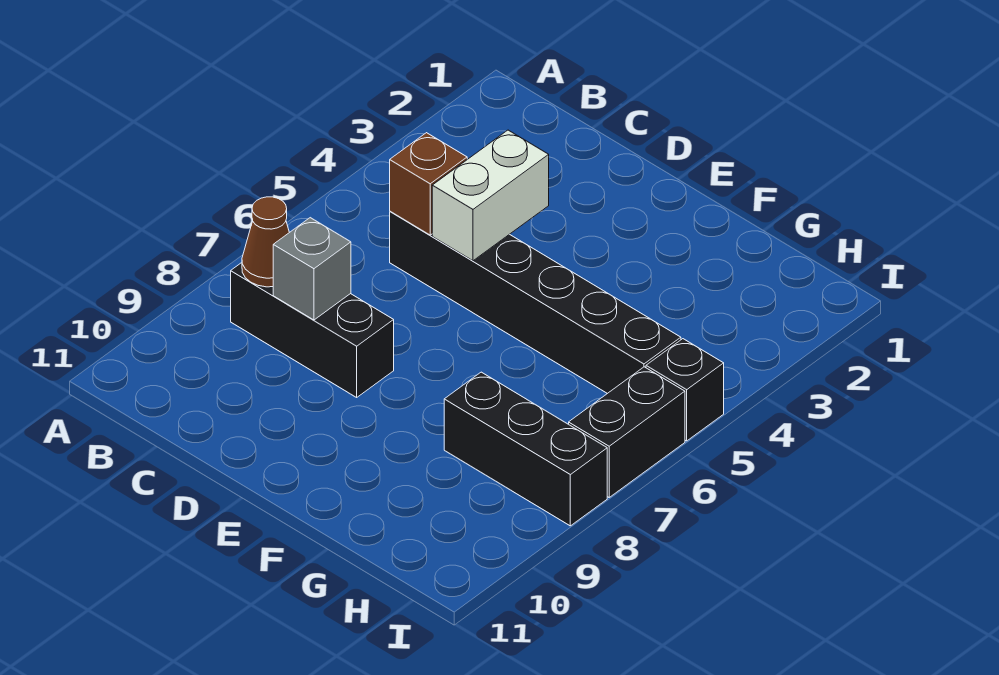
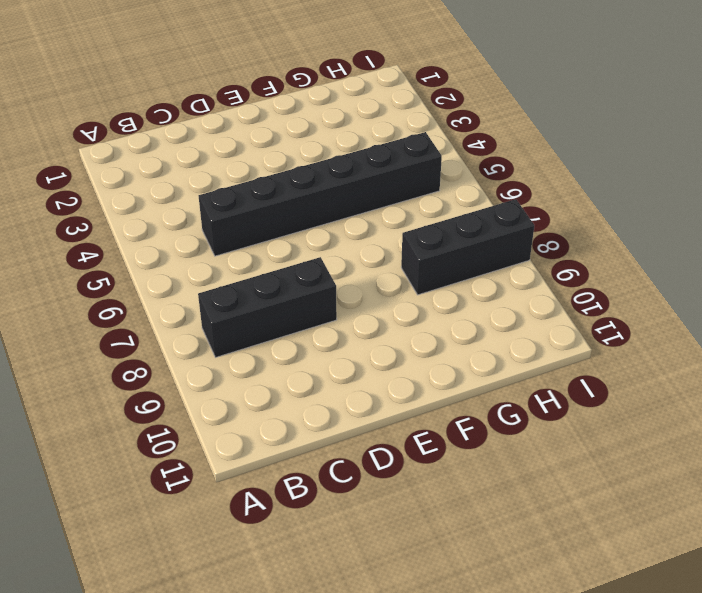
none -> black brick I5 level 1
none -> black brick I6:I7 level 1

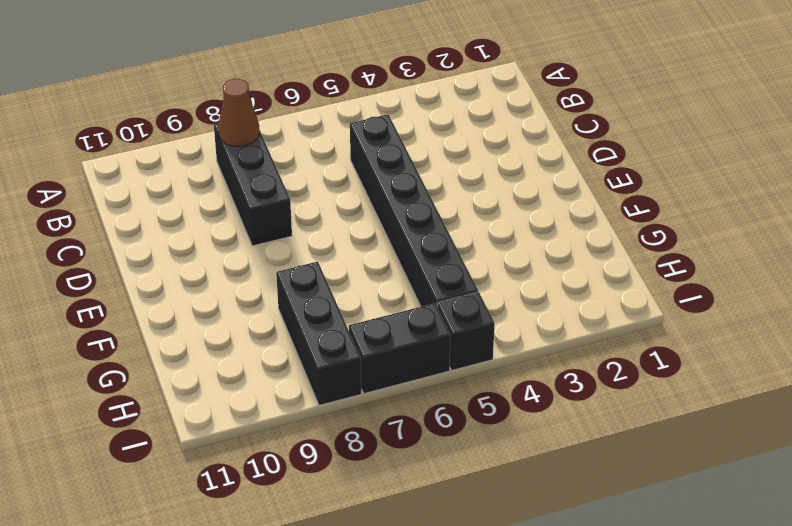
none -> brown brick C5 level 2
none -> grey brick C8 level 2

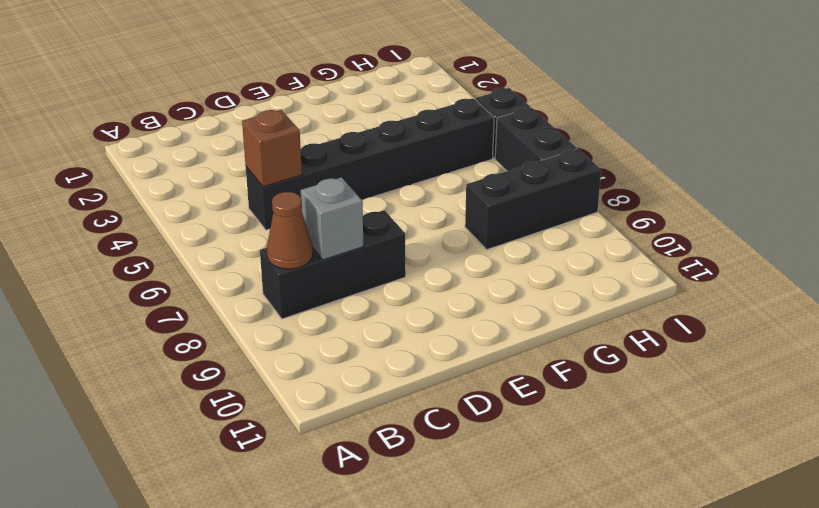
none -> white brick D4:D5 level 2

